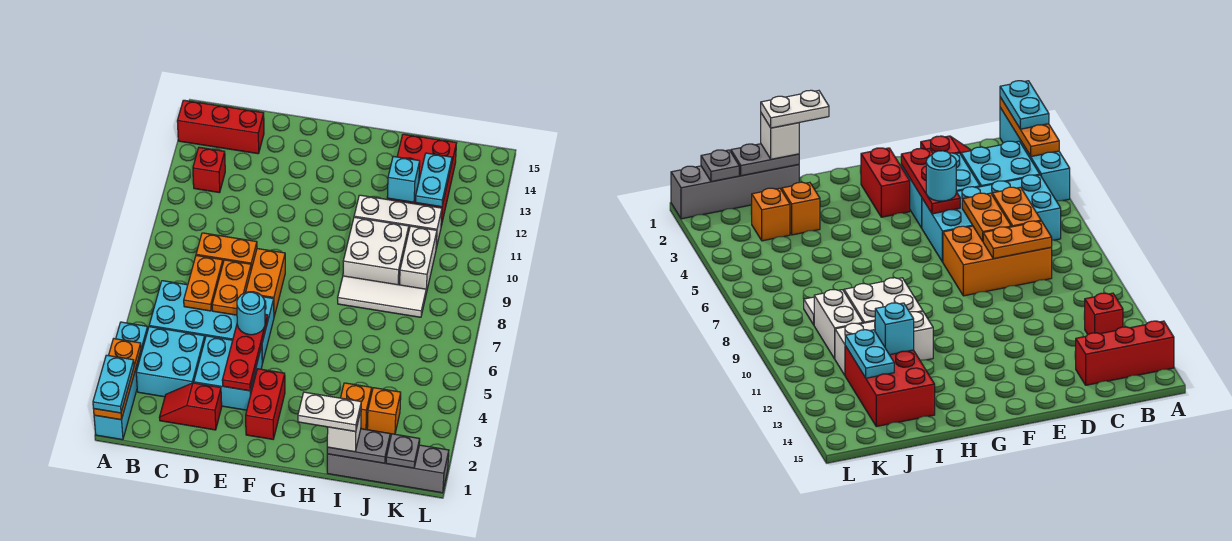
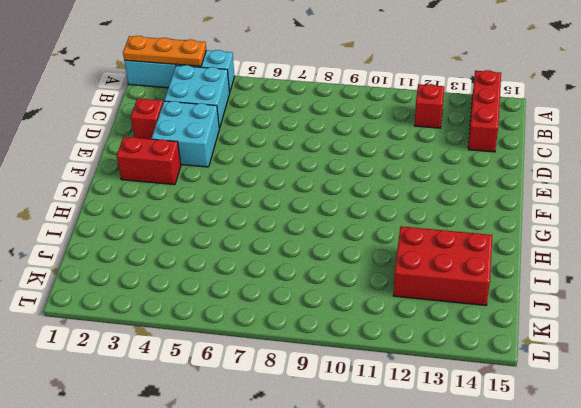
none -> cyan brick B5:E6 level 1
none -> orange brick C7:E8 level 1
none -> white tile H8:J8 level 1
none -> white brick H9:I10 level 1

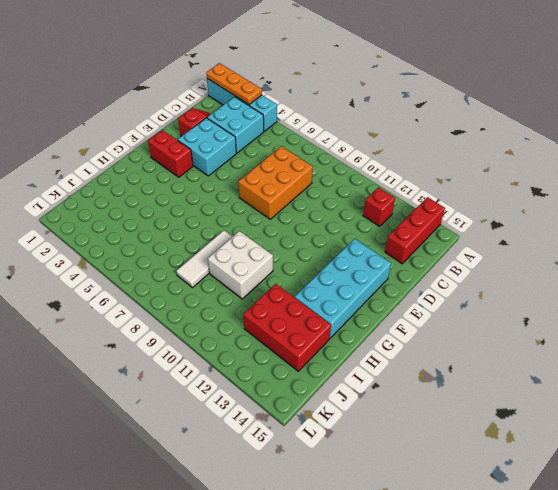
cyan brick E13:H14 level 1 -> cyan brick B5:E6 level 1
none -> white brick H11:J11 level 1
none -> grey brick I1:L1 level 1
none -> orange brick I3 level 1
none -> orange brick J3 level 1

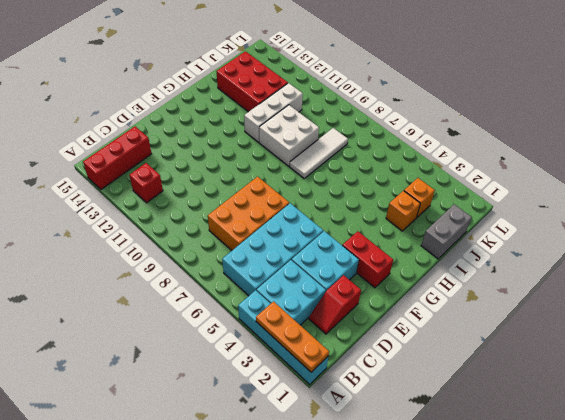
grey brick I1:J1 level 1 -> grey brick I1:L1 level 1
none -> white brick J9:J10 level 1
none -> orange plate C6:C7 level 2
none -> orange plate C8:D8 level 2
none -> orange plate D6:D7 level 2

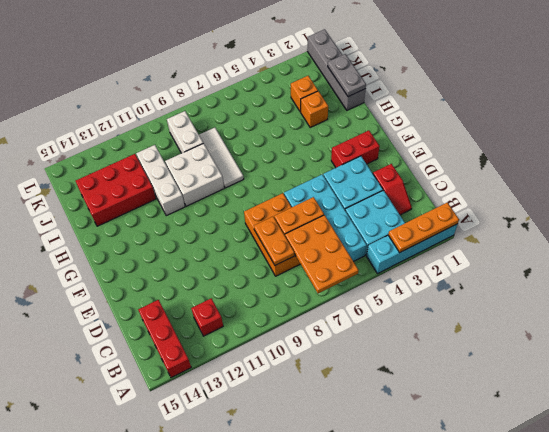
orange plate A6:C7 level 2 -> orange plate C6:C7 level 2
white brick J9:K9 level 1 -> white brick J9:J10 level 1
none -> red plate E3:E5 level 2
none -> cyan brick I12 level 2
none -> cyan plate J12:J13 level 2
none -> grey plate K1 level 2

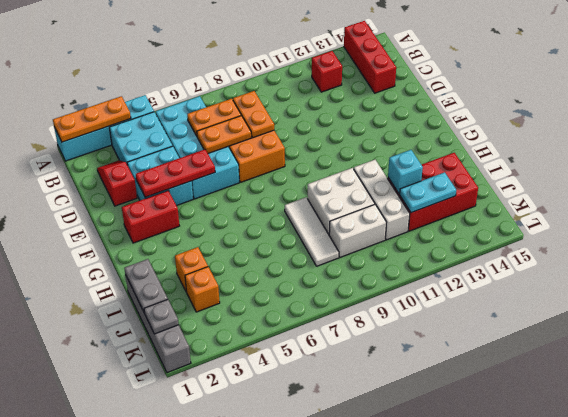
none -> cyan plate A1:A2 level 3
none -> cyan round brick E5 level 3
none -> white brick I1 level 3
none -> white plate H1:I1 level 4

